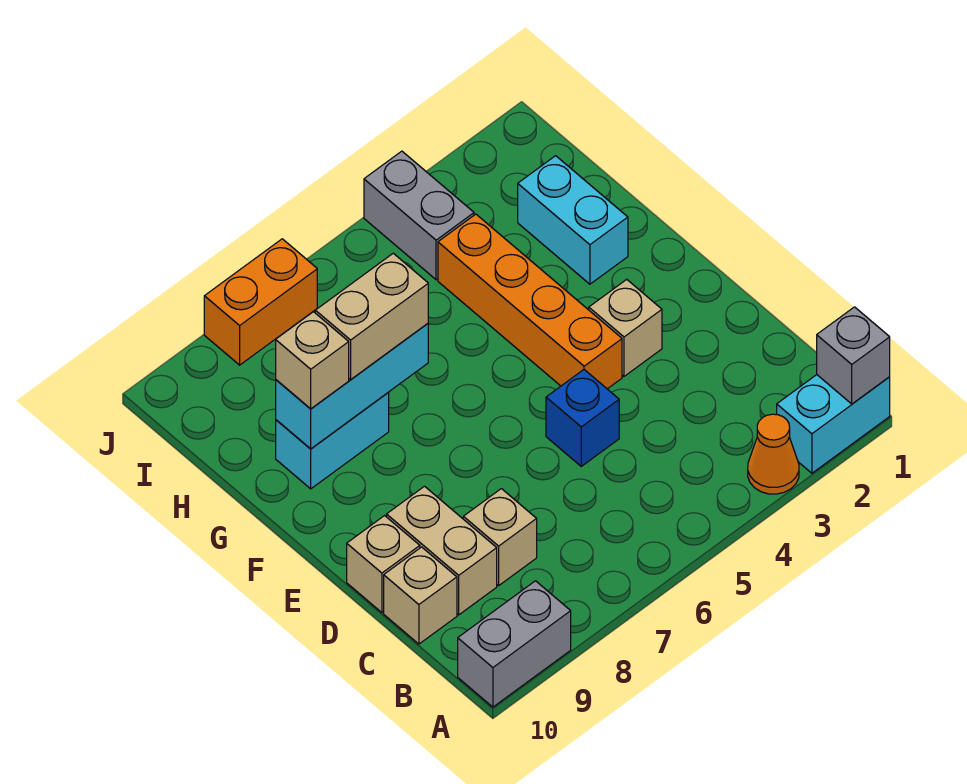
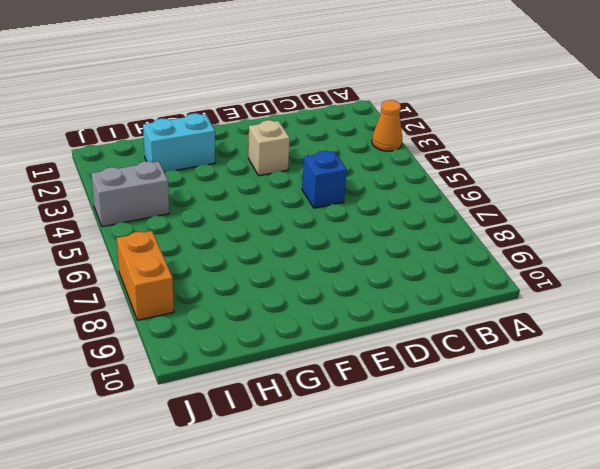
none -> cyan brick A1:A2 level 1
none -> grey brick A9:A10 level 1
none -> tan brick C8 level 1

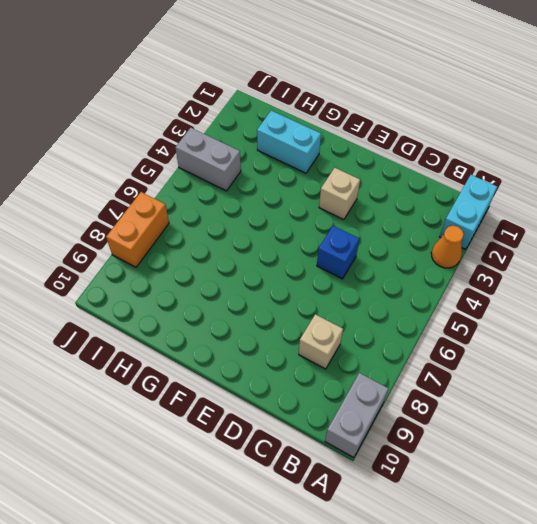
none -> tan brick C9:D9 level 1
none -> tan brick C10 level 1
none -> tan brick D10 level 1

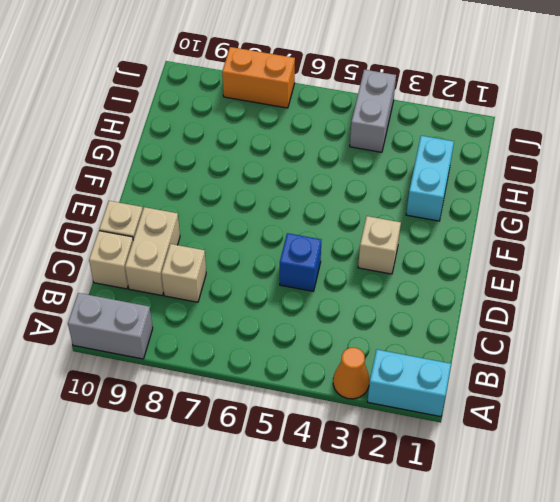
none -> orange brick E4:H4 level 1
none -> cyan brick G8:G9 level 1
none -> grey brick A1 level 2

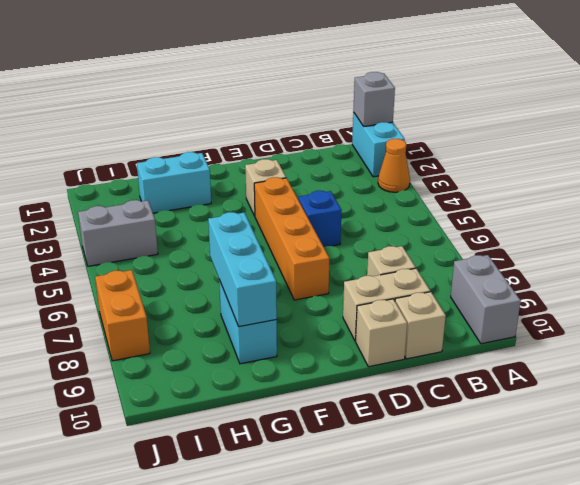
orange brick E4:E7 level 1 -> orange brick E4:H4 level 1
none -> tan brick G7:G8 level 3
none -> tan brick G9 level 3

